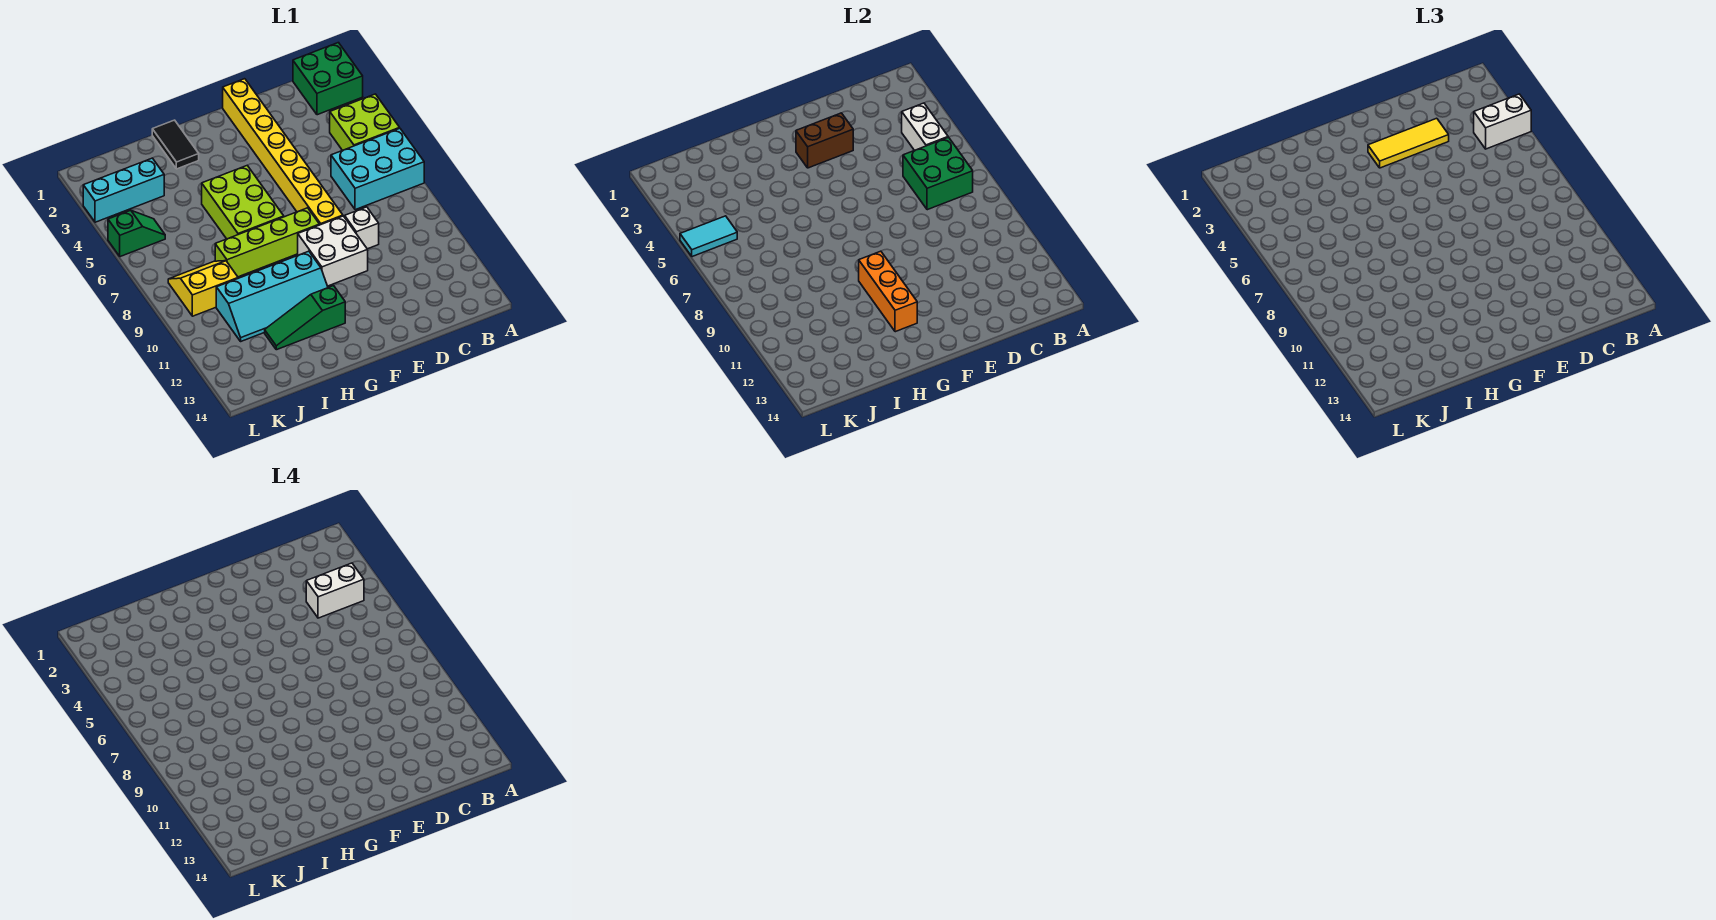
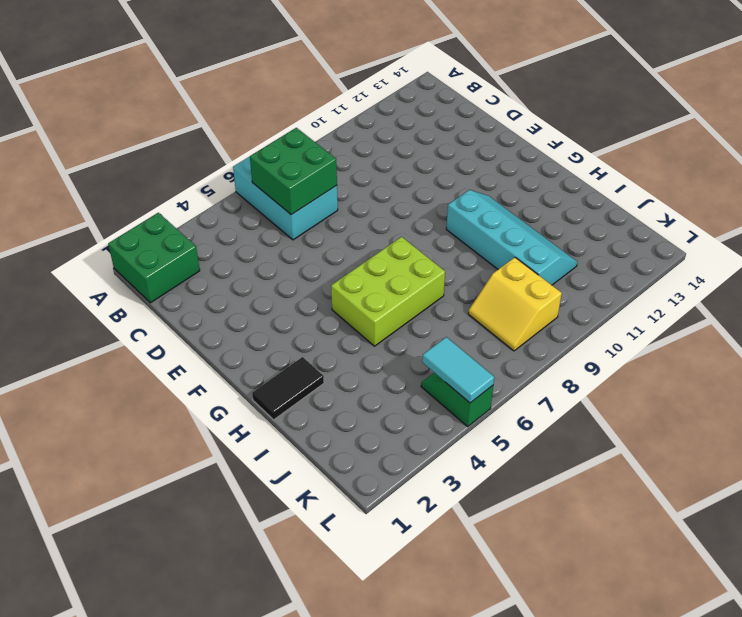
none -> lime brick A4:B5 level 1
none -> white brick D9 level 1
none -> yellow brick E1:E8 level 1

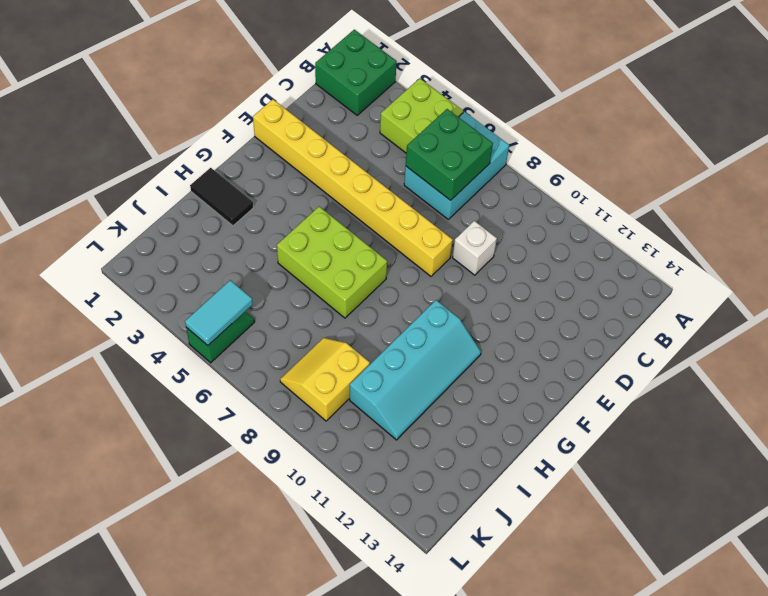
none -> white brick E9:F10 level 1
none -> lime brick F8:I8 level 1
none -> green slope G12:I12 level 1 top G

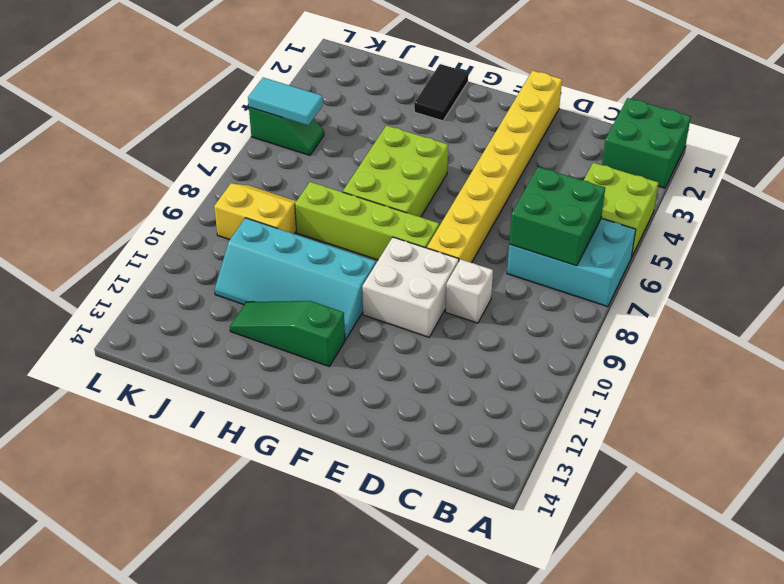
none -> cyan brick J3:L3 level 1
none -> white brick B4:B5 level 2
none -> brown brick E3:F3 level 2

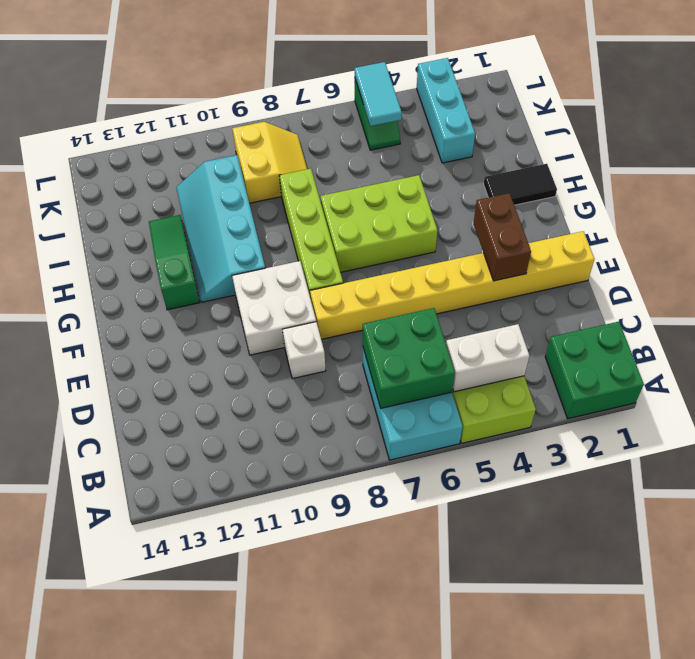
none -> orange brick G10:G12 level 2
none -> white brick A4:B4 level 3
none -> yellow tile D3:F3 level 3

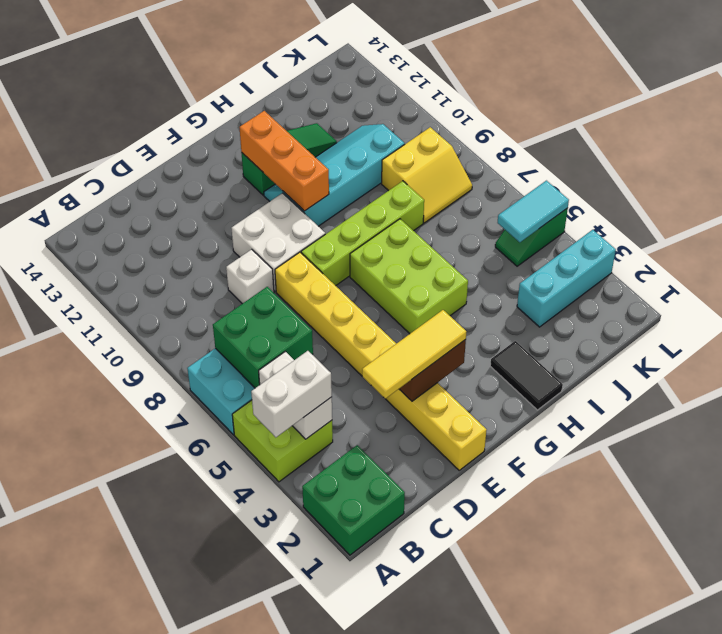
none -> white brick B4:C4 level 4

